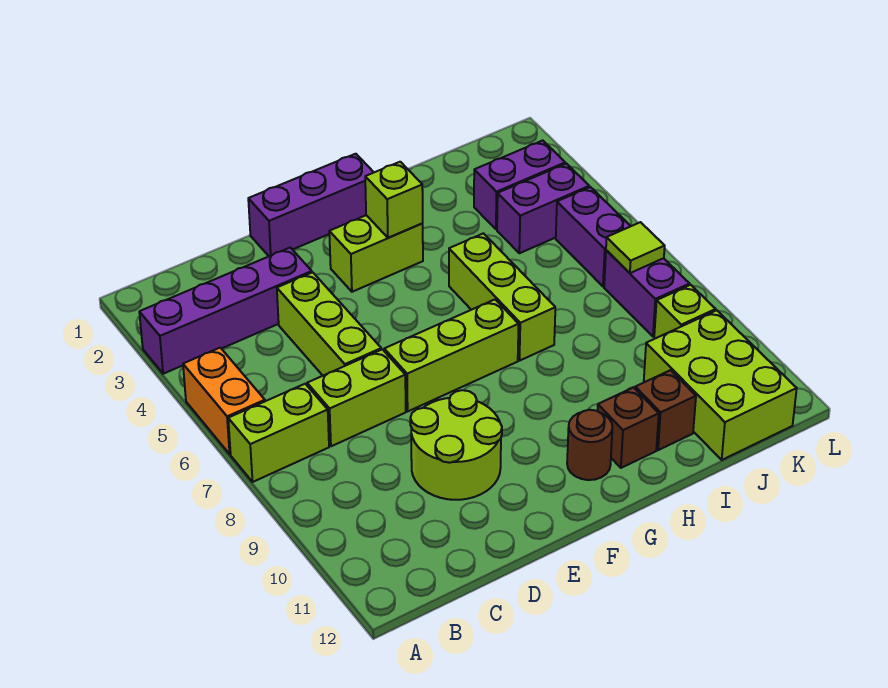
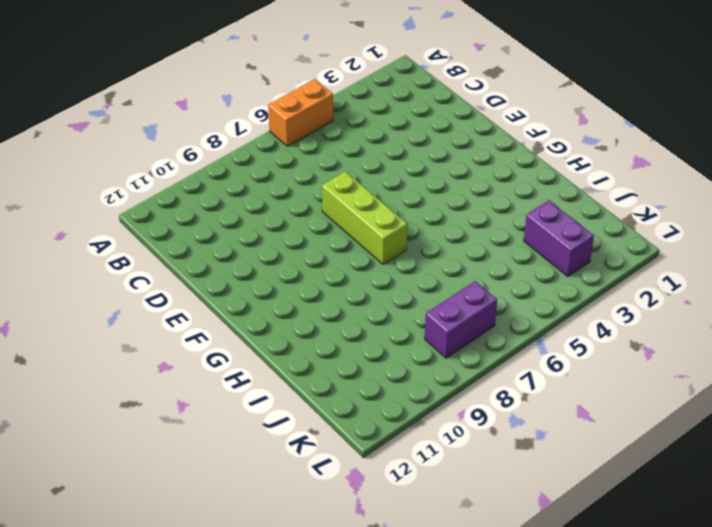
none -> purple brick A3:D3 level 1
none -> lime brick A7:B7 level 1
none -> lime brick C7:D7 level 1

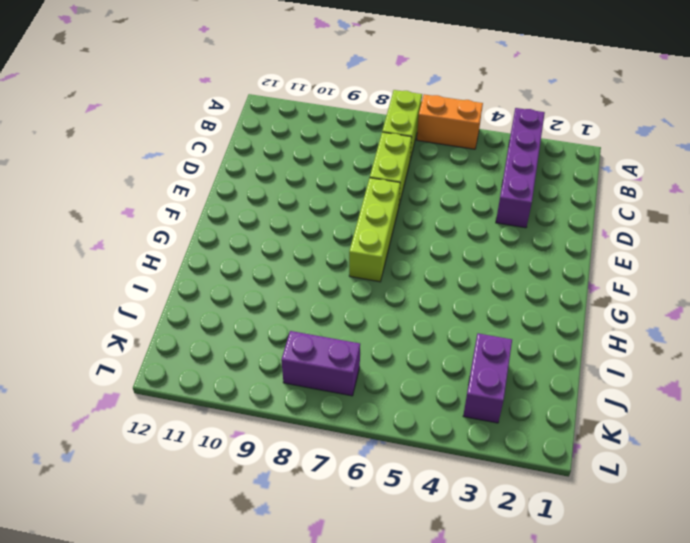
none -> lime brick D4:D6 level 1
none -> lime round brick D9:E10 level 1
none -> purple brick E1:G1 level 1

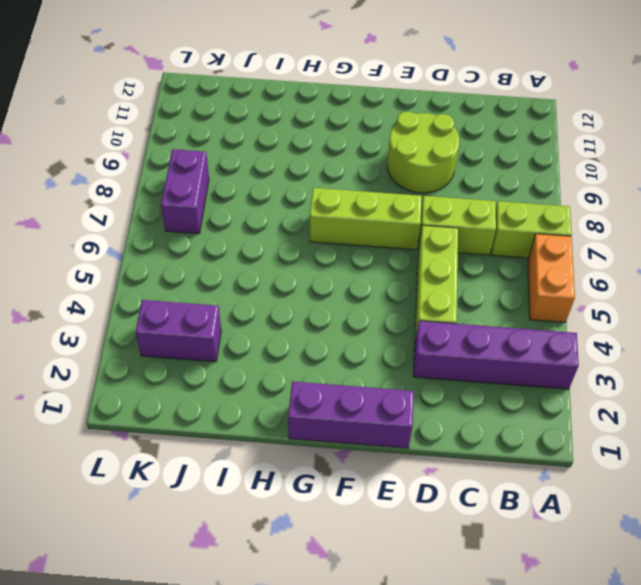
none -> lime brick F3:G3 level 1
none -> brown round brick G11 level 1
none -> lime brick H5:H7 level 1

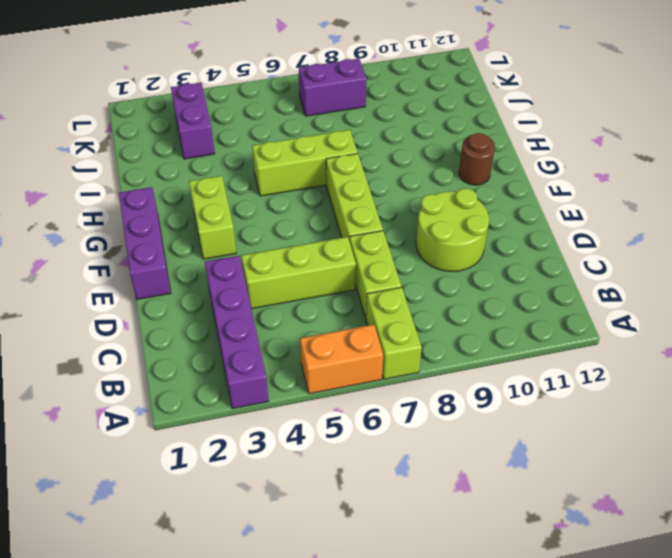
none -> brown brick H11 level 1
none -> brown brick I11 level 1
none -> purple brick J4:K4 level 1

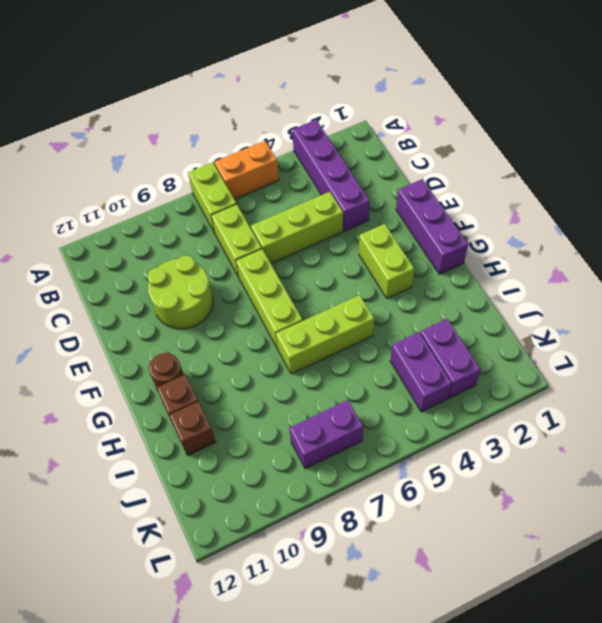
none -> lime brick J10:K12 level 1
none -> purple brick K5:K6 level 1
none -> lime brick K9 level 1

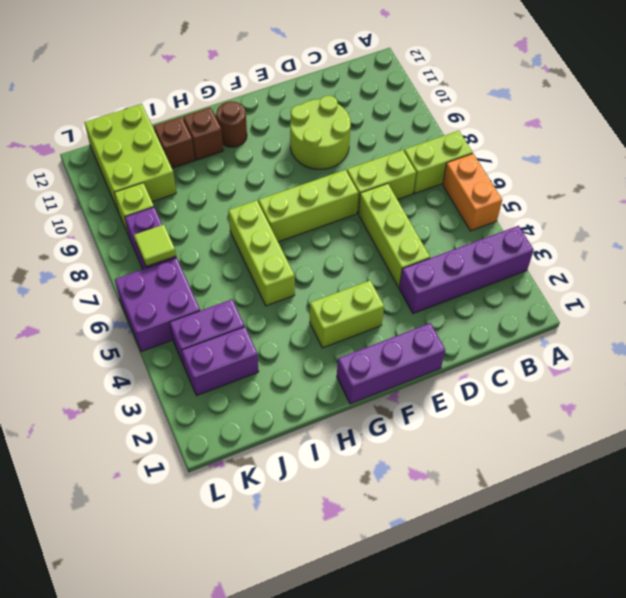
purple brick K5:L6 level 1 -> purple brick K5:K6 level 1
none -> lime brick G3 level 2

